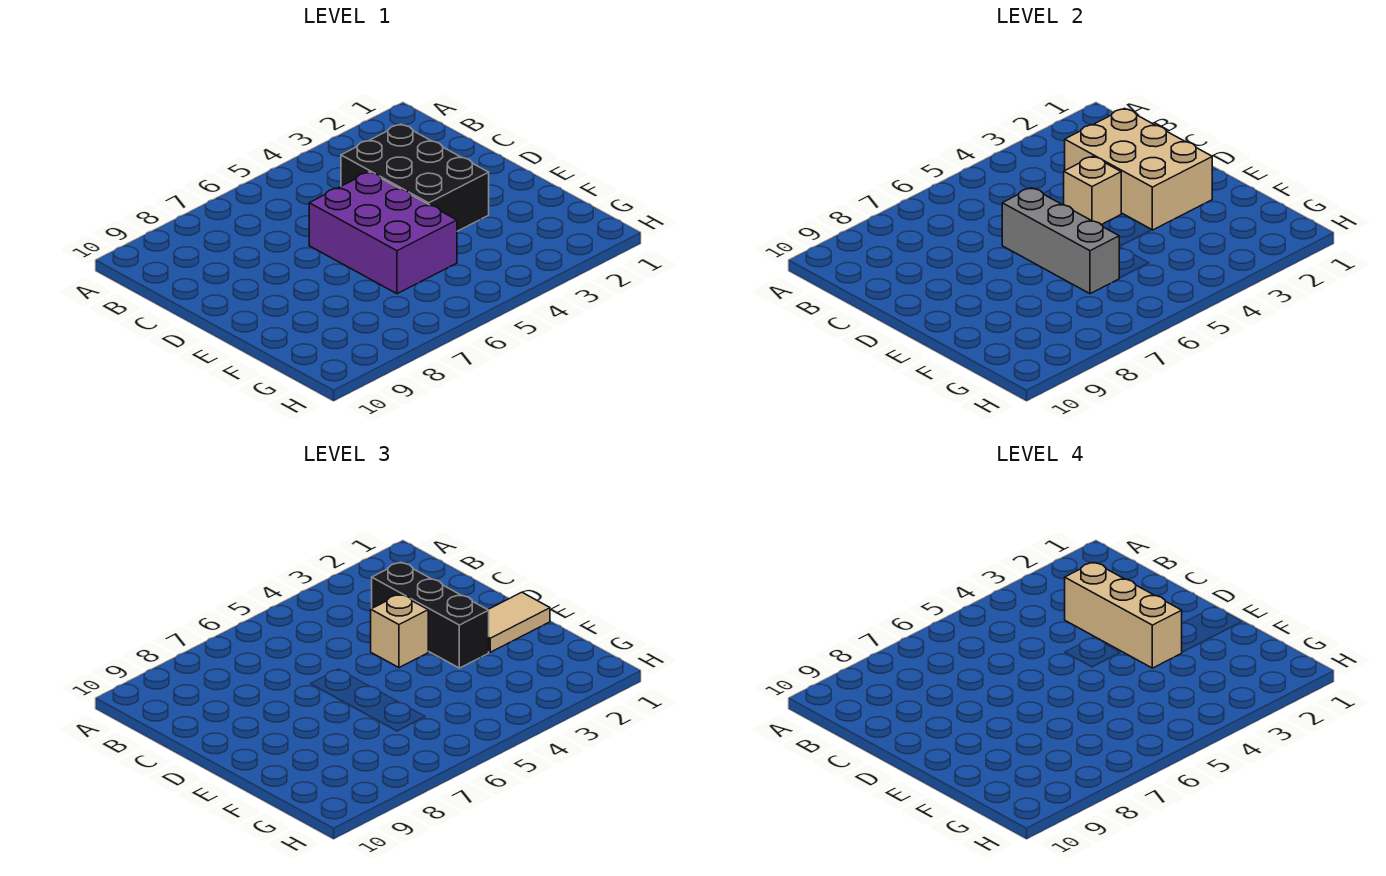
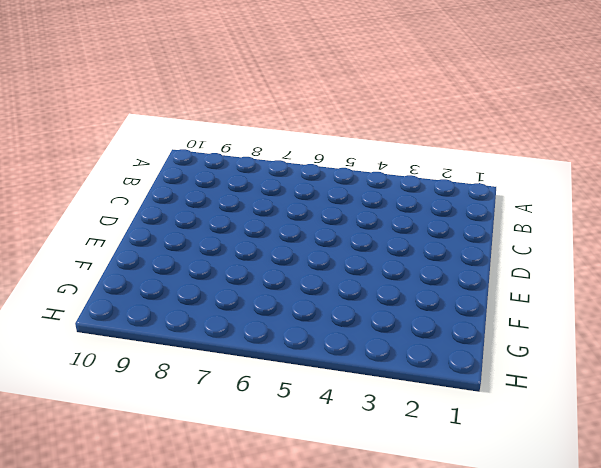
none -> black brick C3:E4 level 1
none -> purple brick D5:F6 level 1

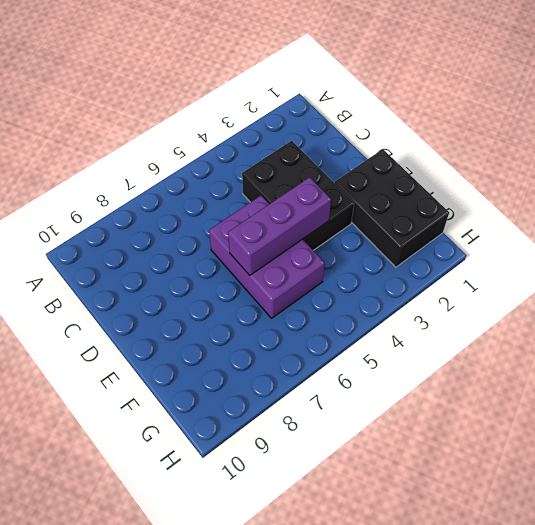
black brick E1:G2 level 1 -> none
purple brick E4:E6 level 2 -> grey brick D6:F6 level 2
none -> tan brick C2:E3 level 2
none -> tan brick D4 level 2

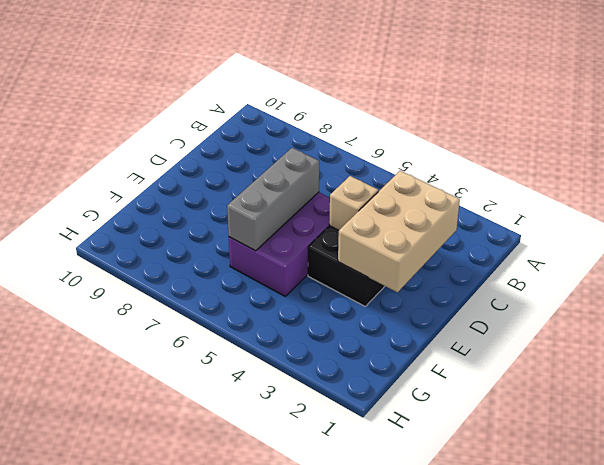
none -> black brick C3:E3 level 3
none -> tan brick D4 level 3

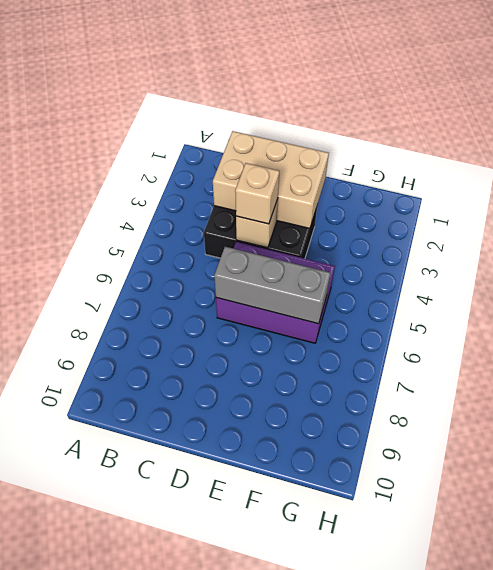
none -> black brick C3:E3 level 3
none -> tan tile E1:E2 level 3

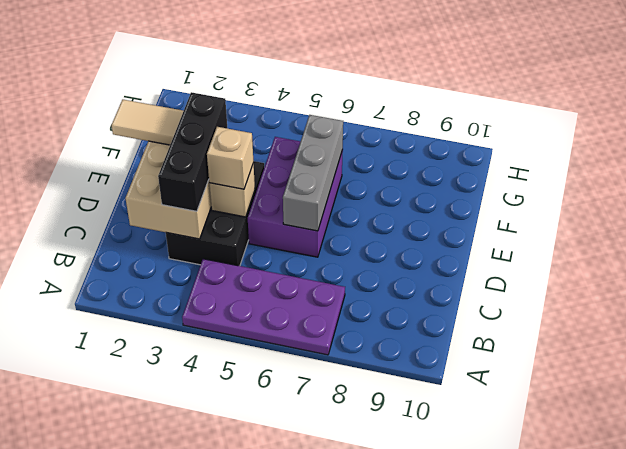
purple plate A4:B7 level 1 -> none
none -> tan brick C3:E3 level 4

